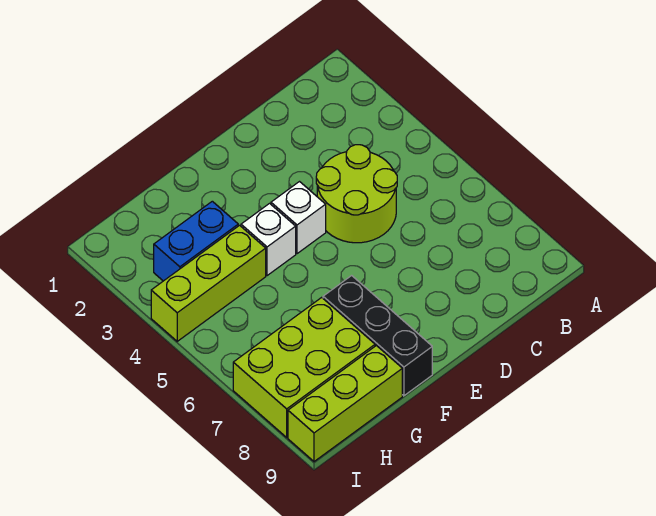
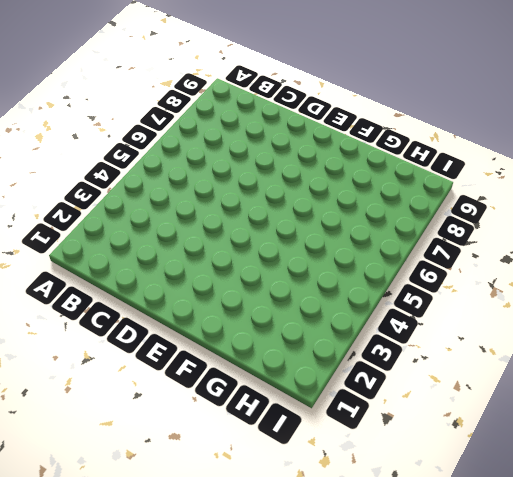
none -> lime round brick C4:D5 level 1
none -> white brick E4 level 1

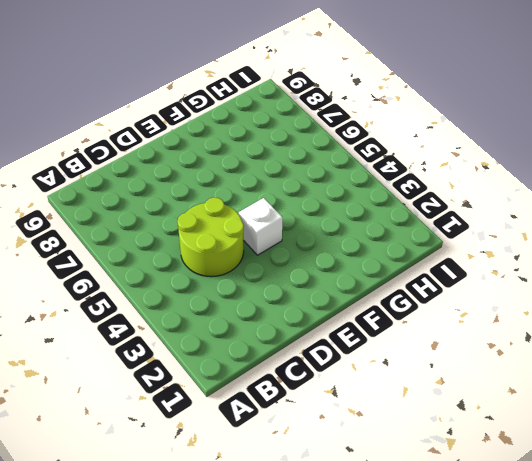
none -> white brick F4 level 1
none -> black brick F7:F9 level 1

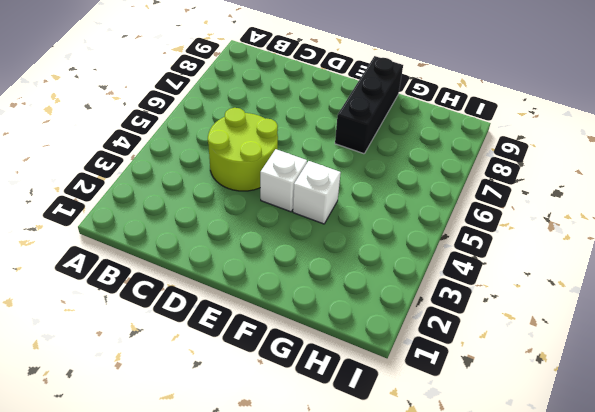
none -> blue brick G3:H3 level 1
none -> lime brick G4:I4 level 1

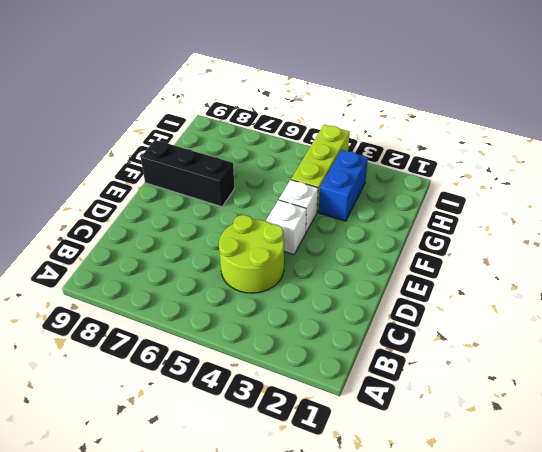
none -> lime brick G7:I8 level 1
none -> lime brick G9:I9 level 1

